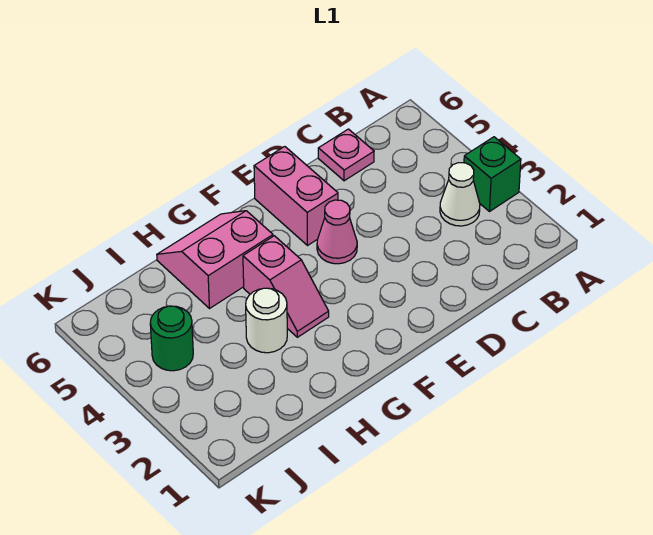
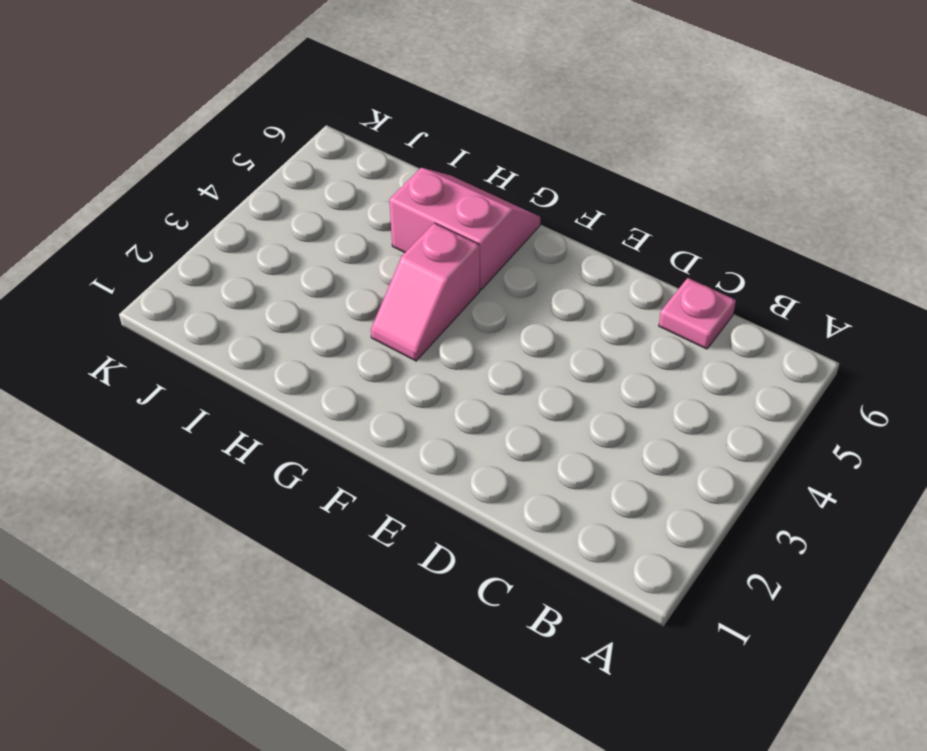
none -> green brick A3 level 1
none -> white cone B3 level 1

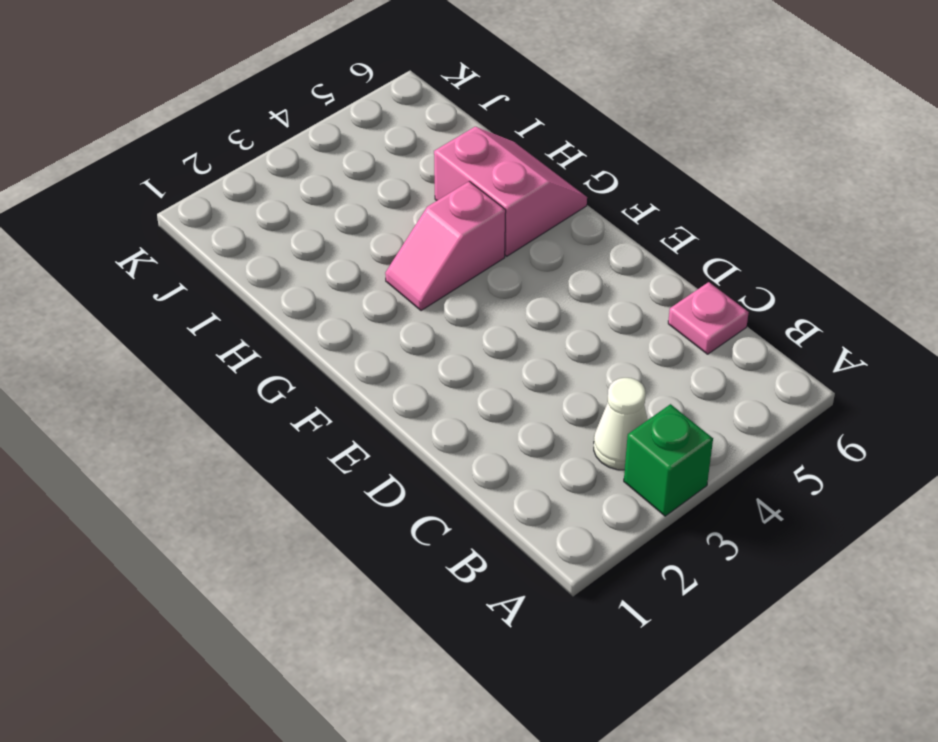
none -> pink cone E4 level 1
none -> pink brick E5:E6 level 1

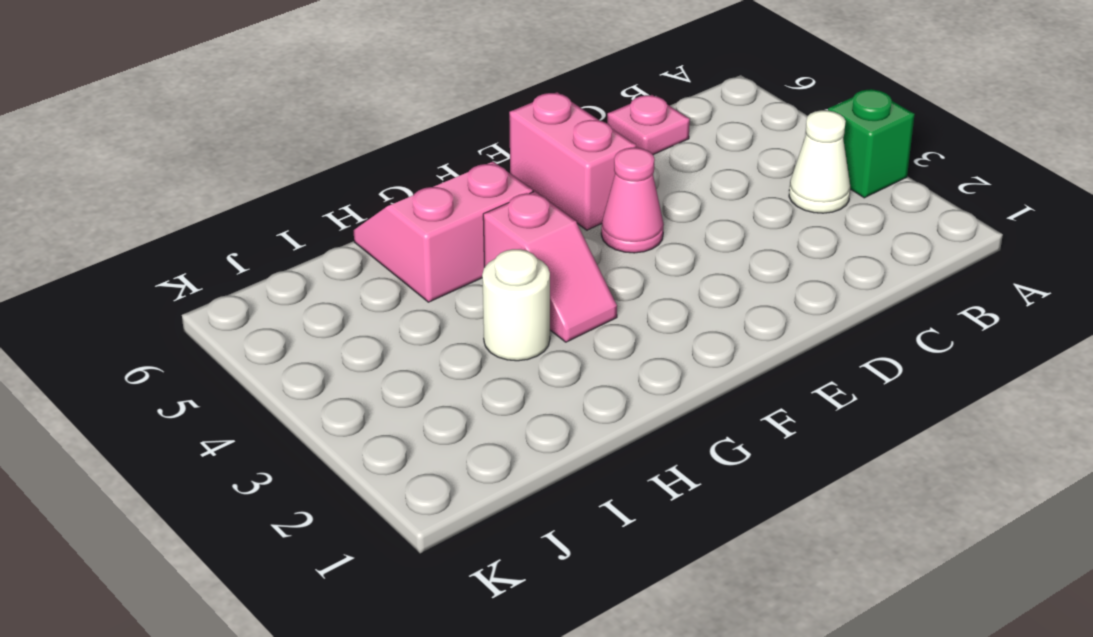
none -> green round brick J4 level 1

